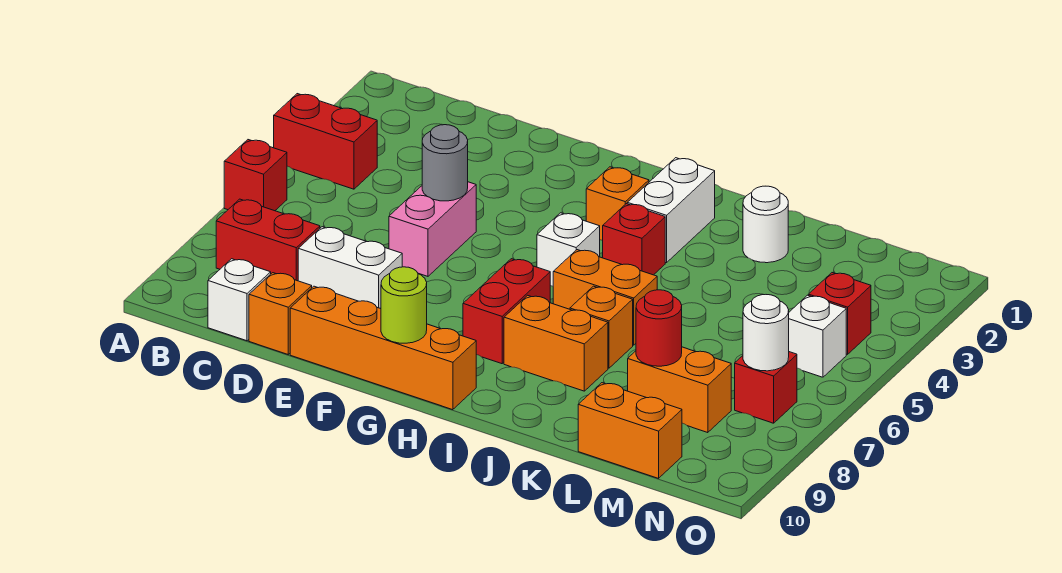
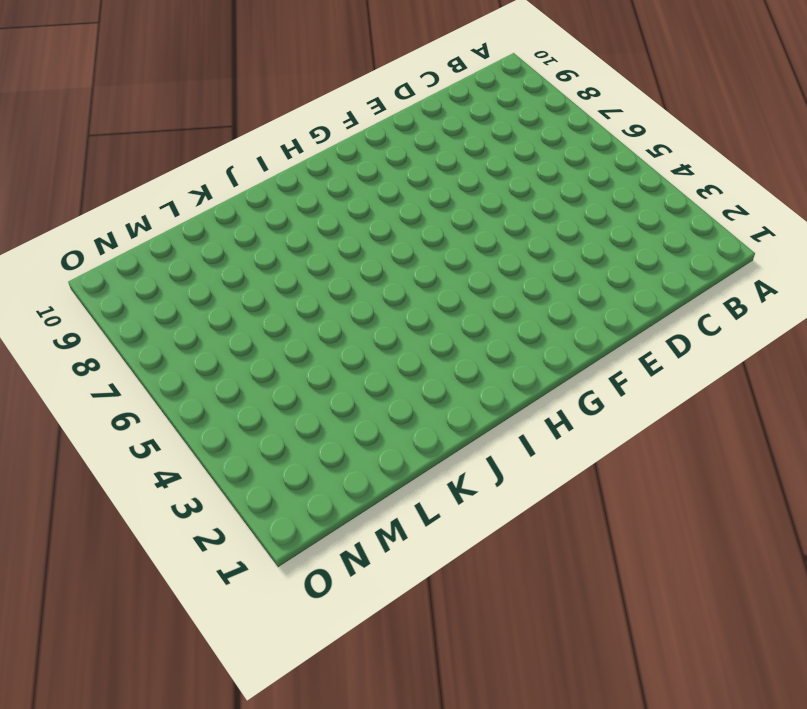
none -> red brick A4:B4 level 1
none -> red brick A6 level 1
none -> red brick B8:C8 level 1

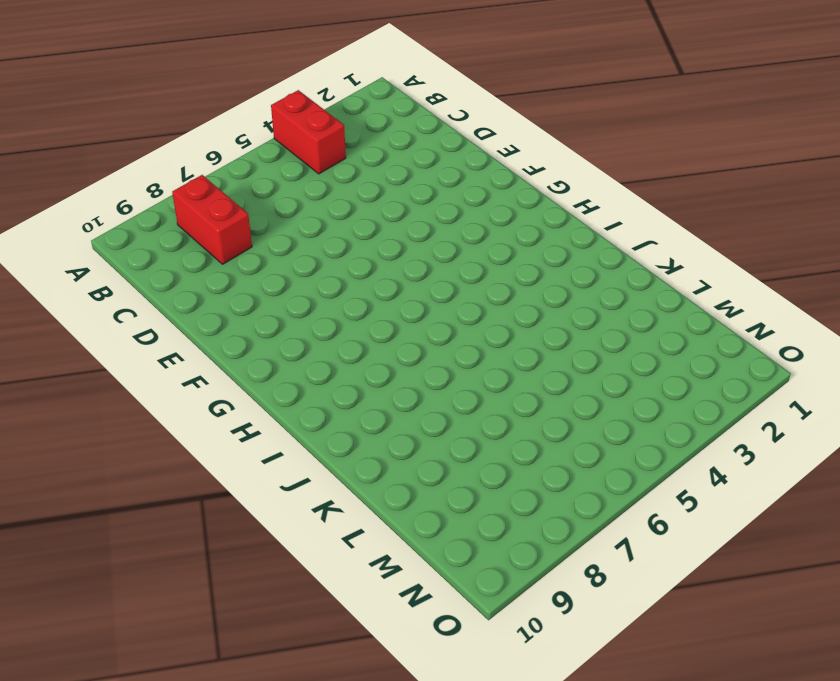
none -> red brick A6 level 1
none -> white brick C10 level 1
none -> white brick D8:E8 level 1

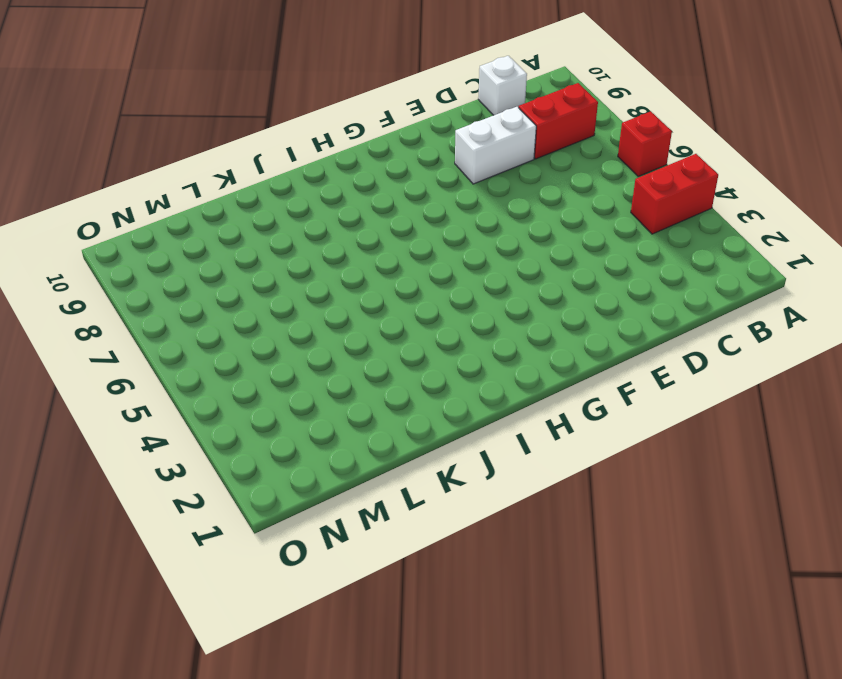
none -> orange brick D10 level 1
none -> pink brick E5:E6 level 1
none -> orange brick E10:H10 level 1

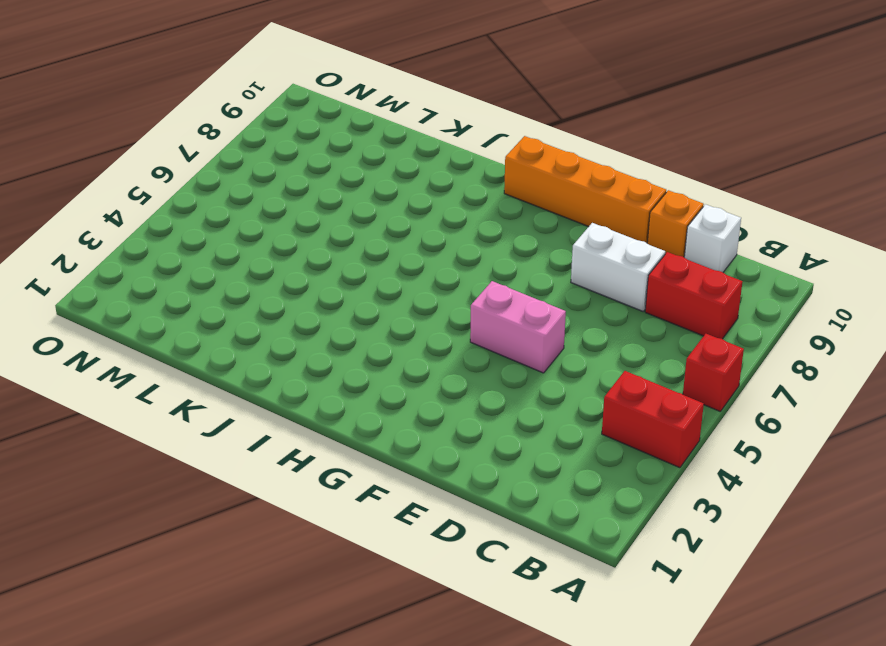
pink brick E5:F5 level 1 -> pink brick E5:E6 level 1
none -> orange brick H3 level 1
none -> white brick H5 level 1
none -> red brick H7:H8 level 1

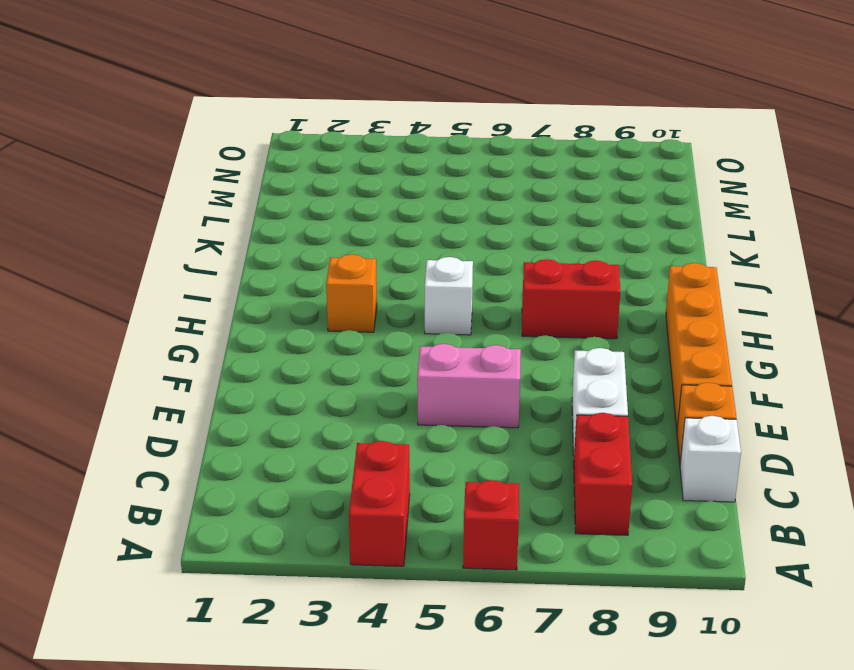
none -> white brick I2:I3 level 1
none -> red brick I4 level 1
none -> orange brick I6:J6 level 1

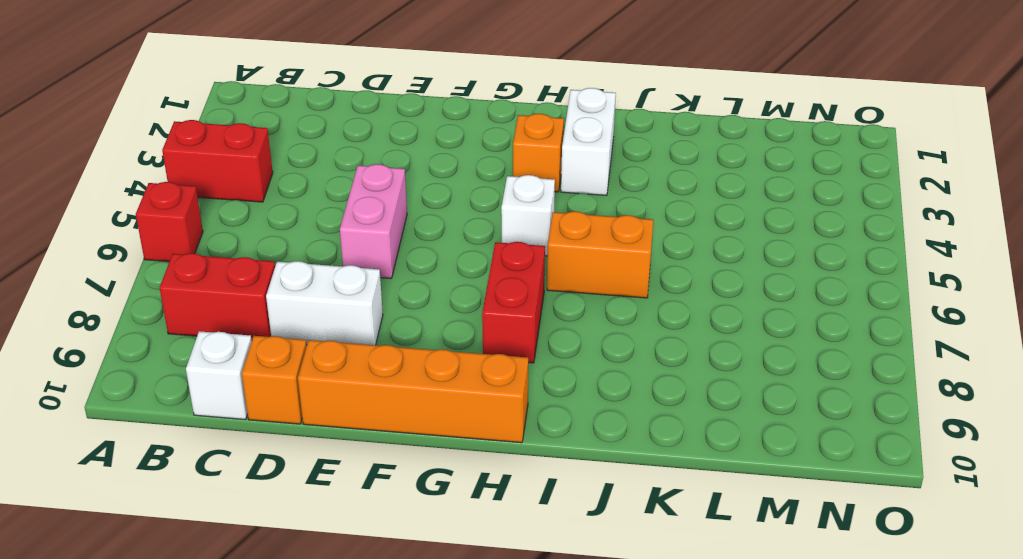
none -> red brick I4 level 1
none -> orange brick I8:J8 level 1
none -> orange brick J7 level 1

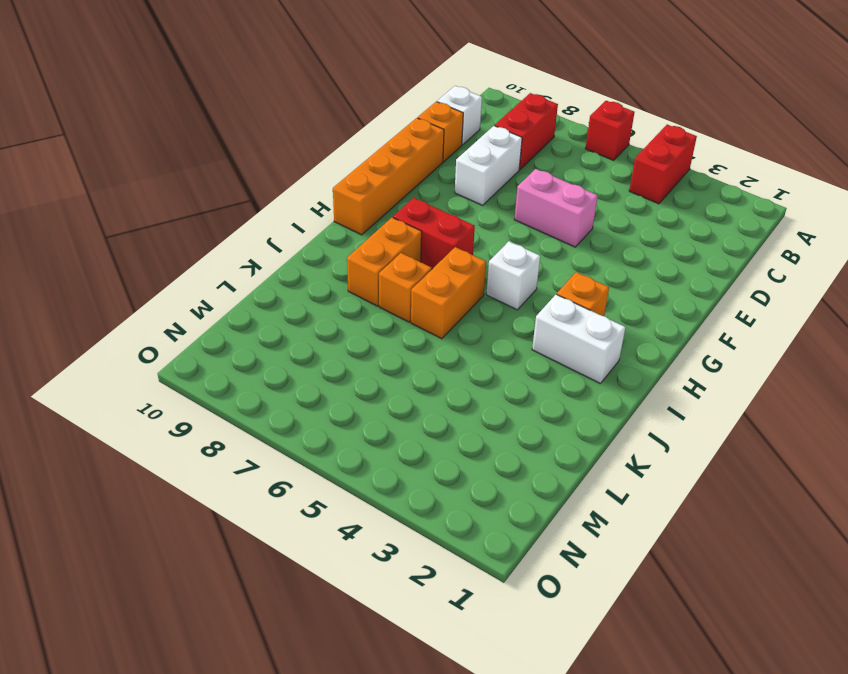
none -> red brick I4 level 1
none -> white round brick K2 level 1
none -> orange brick L8:M8 level 1

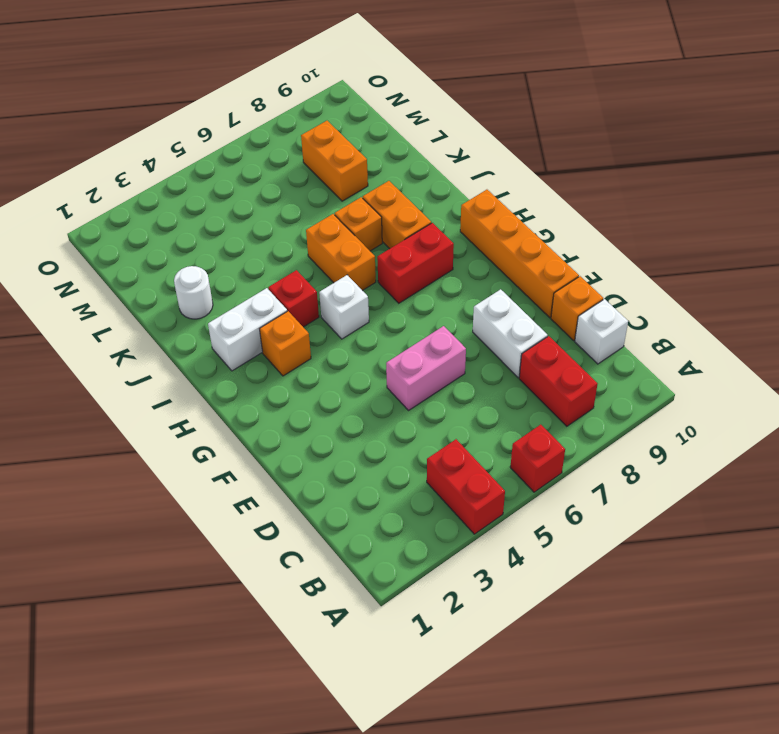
none -> orange brick L10:M10 level 1
none -> red brick N4 level 1
none -> white brick N5 level 1

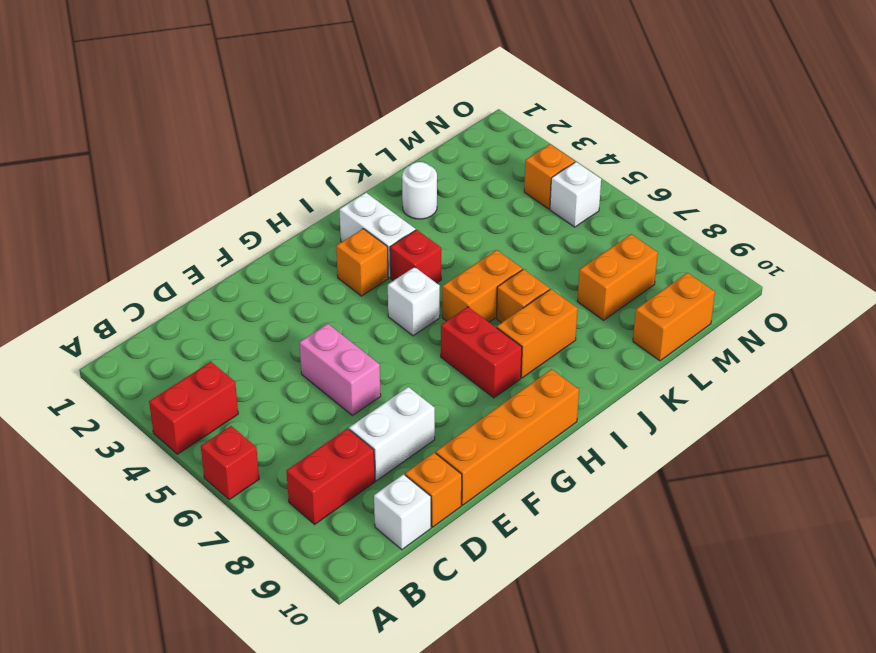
orange brick N4 level 1 -> red brick N4 level 1
none -> red brick N7 level 1
none -> grey round brick E5 level 2
none -> lime round brick G10 level 2

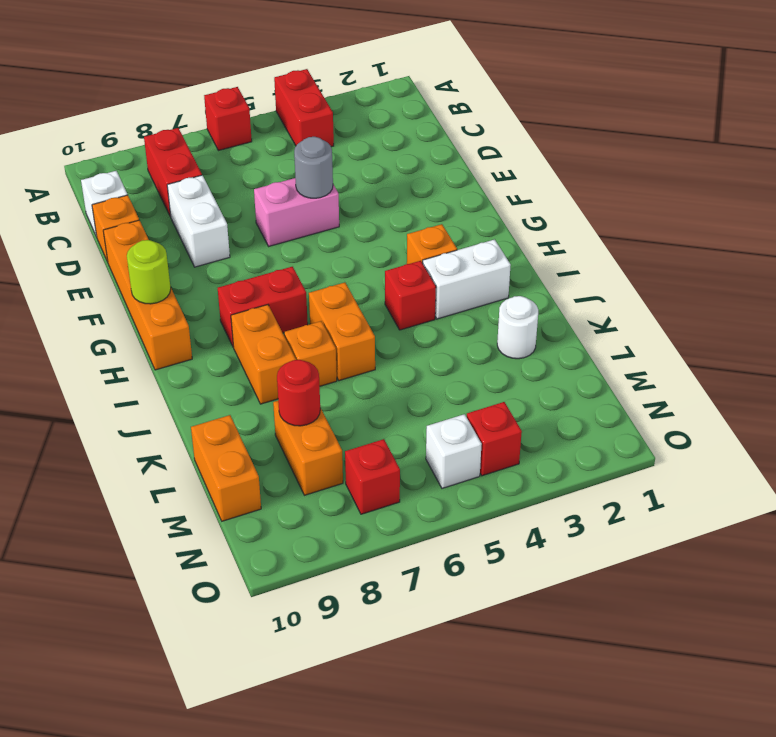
none -> white brick H5 level 1
none -> white round brick N7 level 2

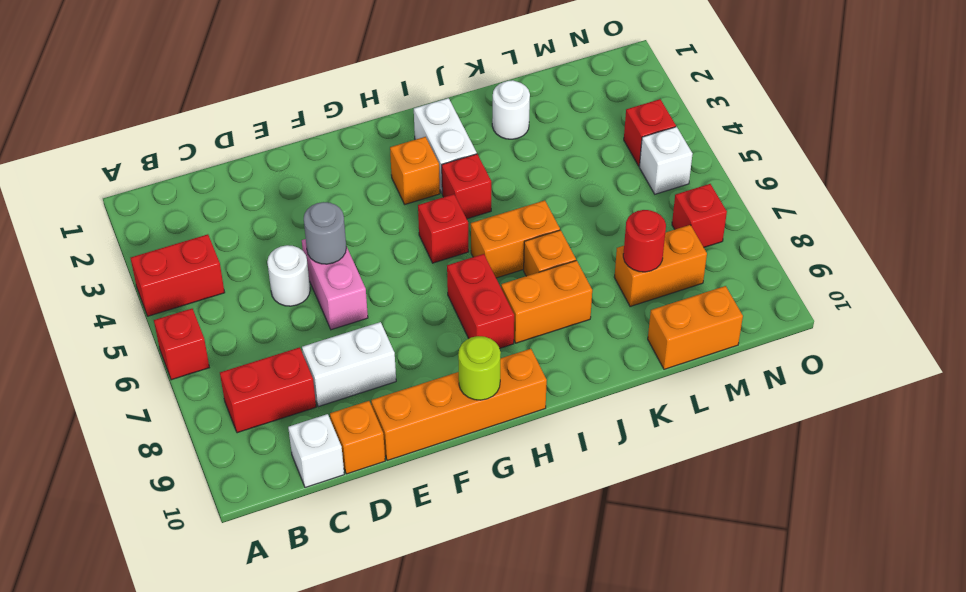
white round brick D5 level 1 -> white round brick N7 level 2
red brick H5 level 1 -> white brick H5 level 1

